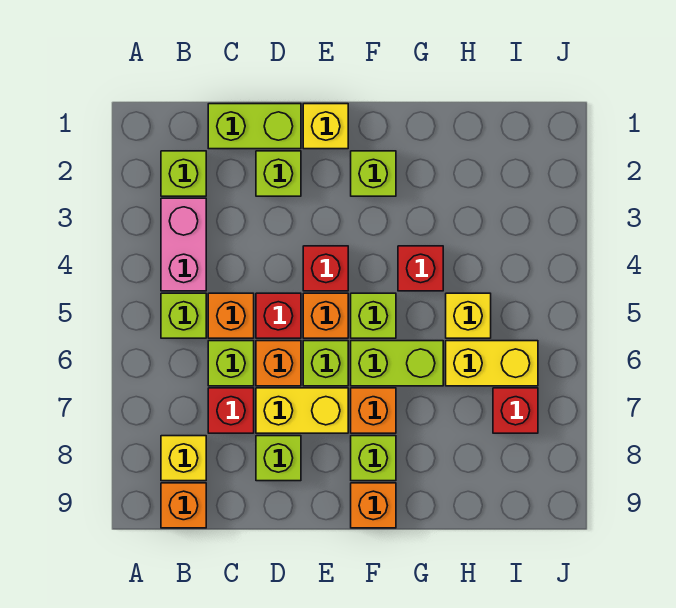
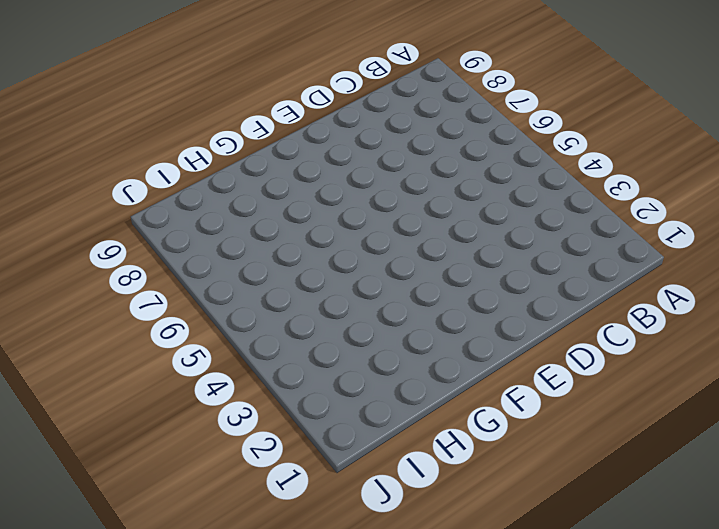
none -> lime brick B2 level 1
none -> pink brick B3:B4 level 1
none -> lime brick B5 level 1

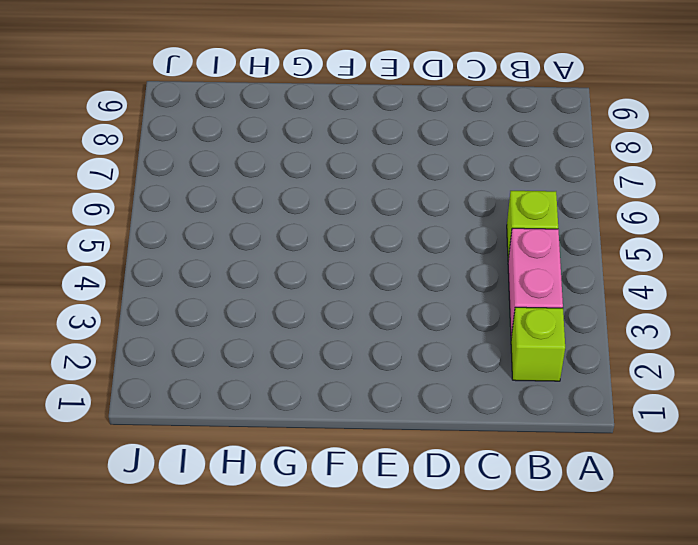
none -> yellow brick B8 level 1
none -> orange brick B9 level 1
none -> lime brick C1:D1 level 1

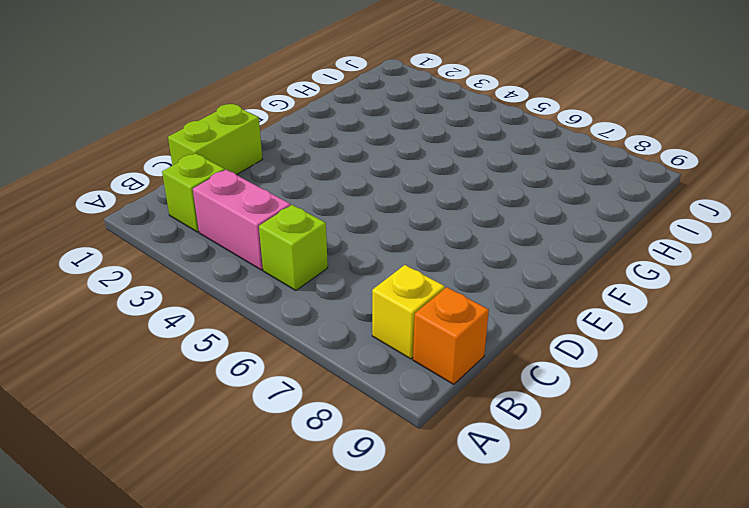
none -> orange brick C5 level 1
none -> lime brick C6 level 1
none -> red brick C7 level 1

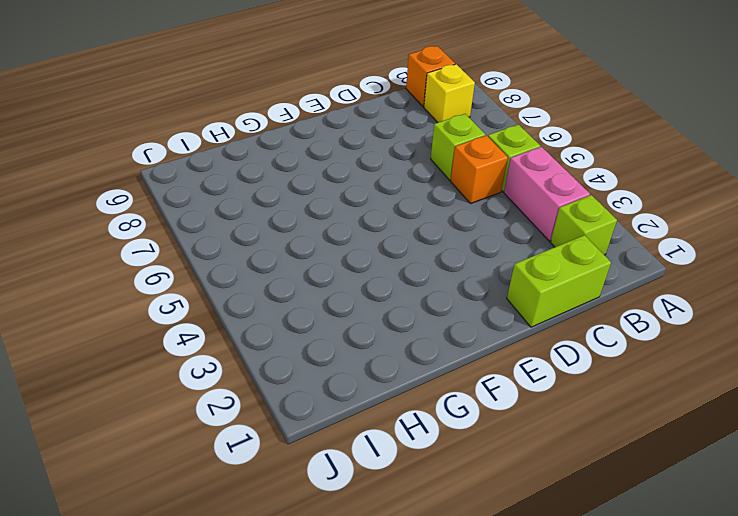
none -> red brick C7 level 1
none -> lime brick D2 level 1
none -> red brick D5 level 1

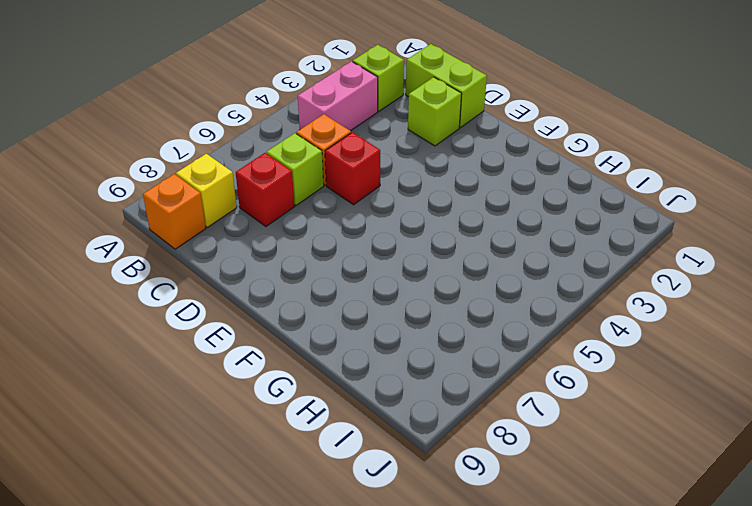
none -> lime brick B5 level 1
none -> orange brick D6 level 1
none -> yellow brick D7:E7 level 1

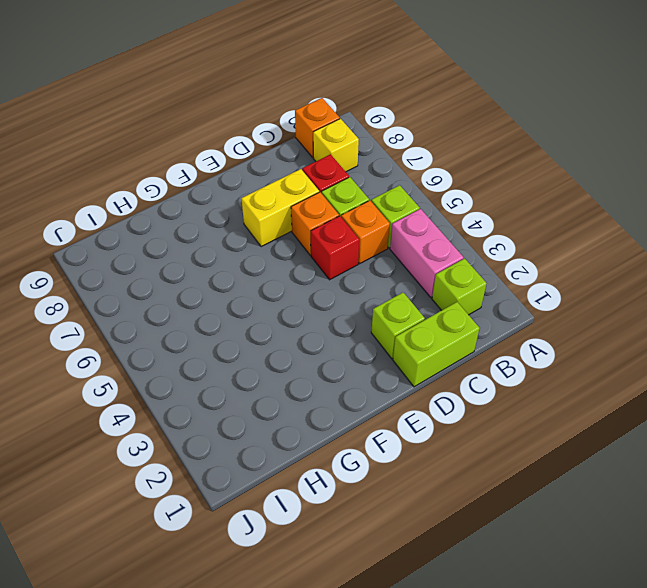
none -> lime brick D8 level 1
none -> yellow brick E1 level 1
none -> red brick E4 level 1

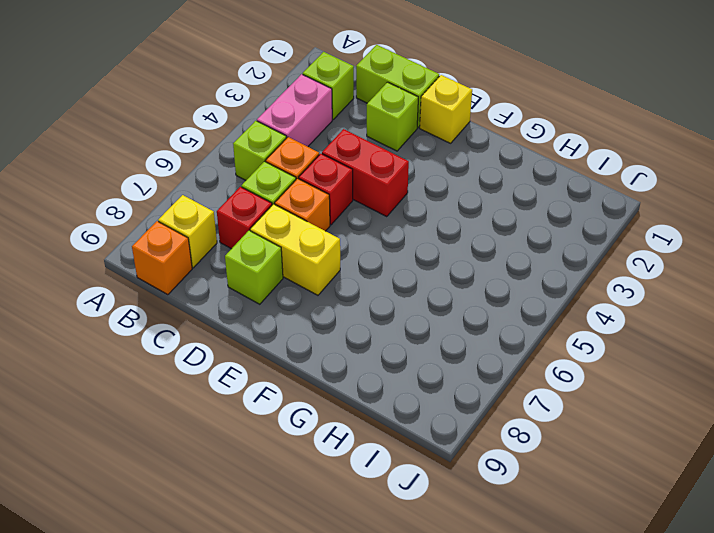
red brick D4:E4 level 1 -> red brick E4 level 1
none -> orange brick E5 level 1
none -> lime brick E6 level 1
none -> lime brick F2 level 1

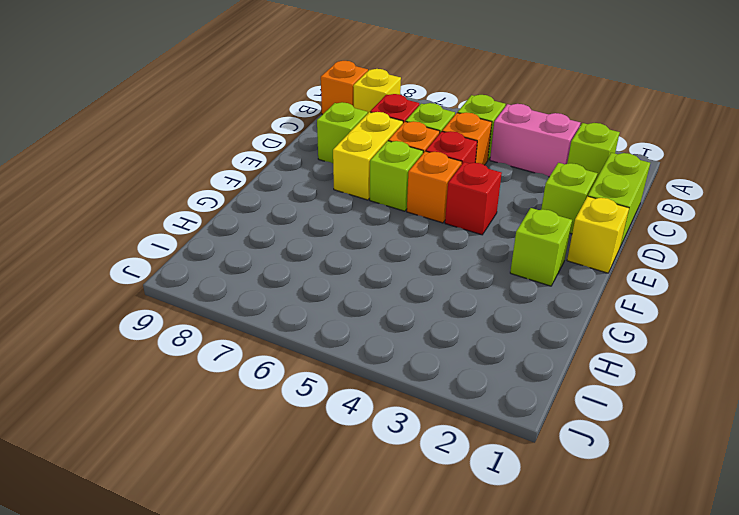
none -> lime brick F5 level 1
none -> lime brick F6:G6 level 1
none -> orange brick F7 level 1

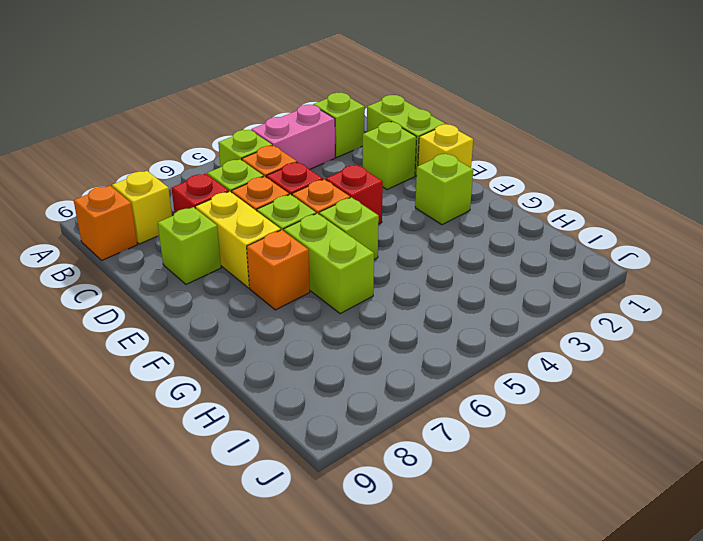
none -> lime brick F8 level 1
none -> orange brick F9 level 1
none -> red brick G4 level 1

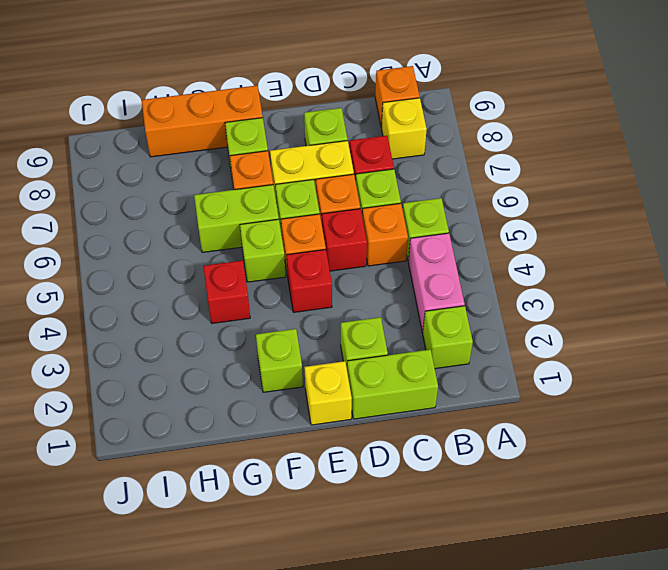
orange brick F9:H9 level 1 -> orange brick F9 level 1
none -> yellow brick H5 level 1
none -> yellow brick H6:I6 level 1
none -> red brick I7 level 1

